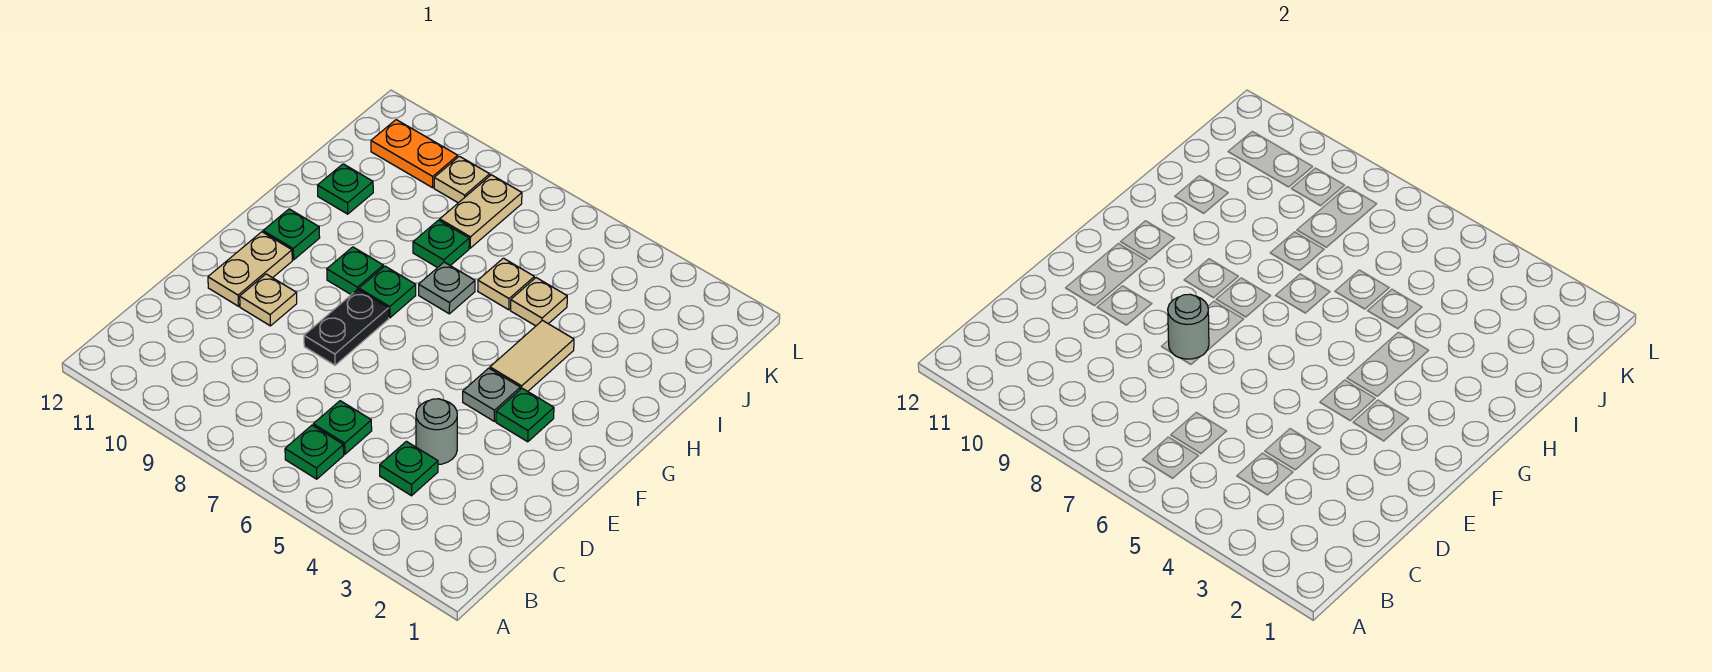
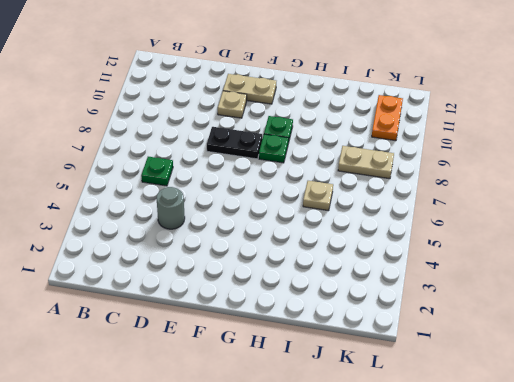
none -> green plate B6 level 1
none -> green plate C4 level 1
none -> green plate F3 level 1

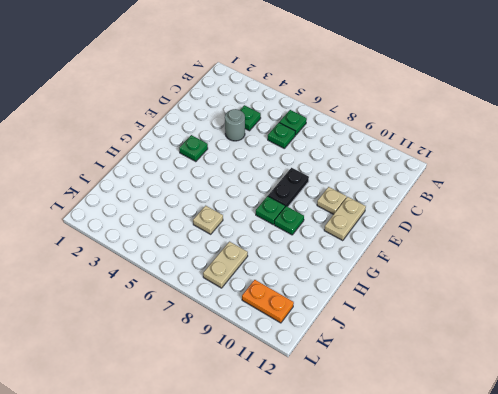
none -> grey plate F4 level 1
none -> tan tile G4:H4 level 1
none -> green plate G11 level 1

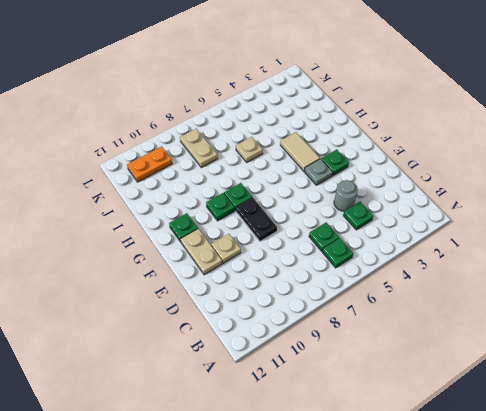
none -> grey plate H7 level 1
none -> tan plate I5 level 1
none -> green plate I8 level 1

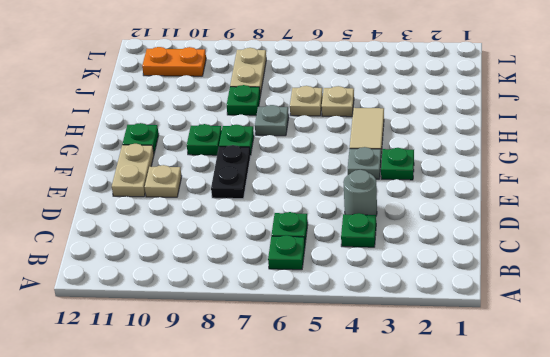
none -> green plate I11 level 1
none -> tan plate K9 level 1
none -> grey round brick E8 level 2

